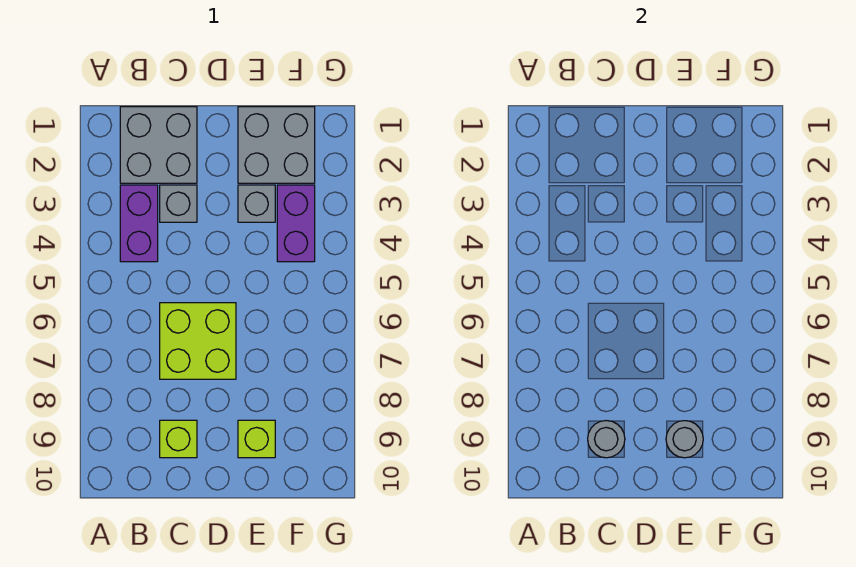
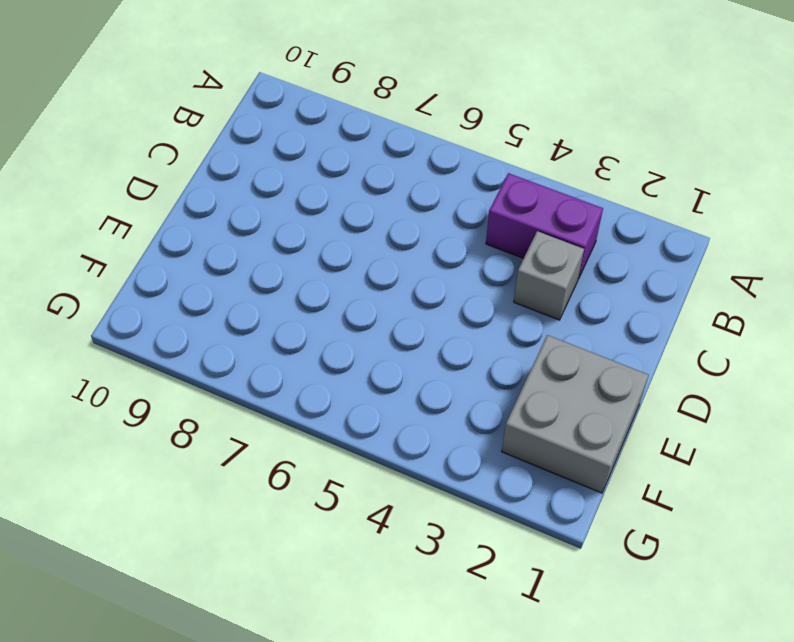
none -> grey brick B1:C2 level 1
none -> lime brick C6:D7 level 1

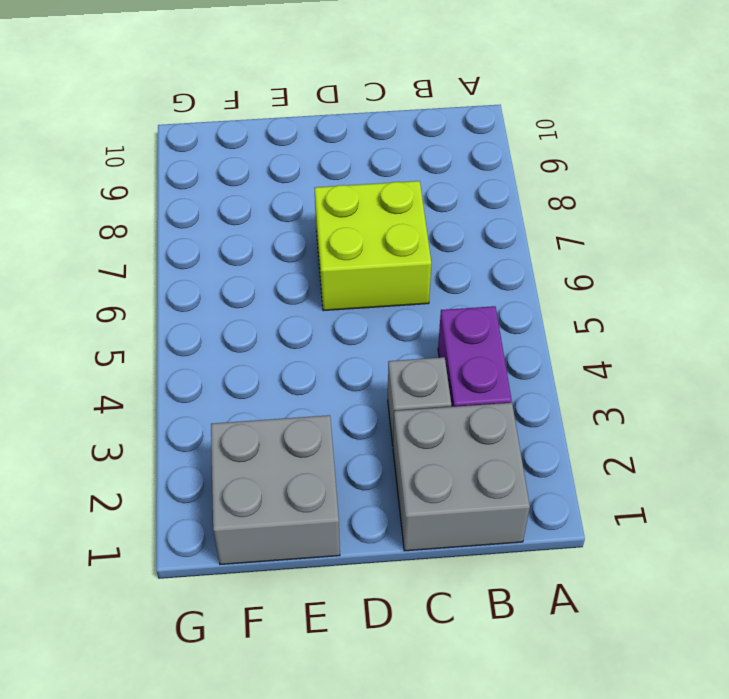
none -> lime brick C9 level 1
none -> grey brick E3 level 1

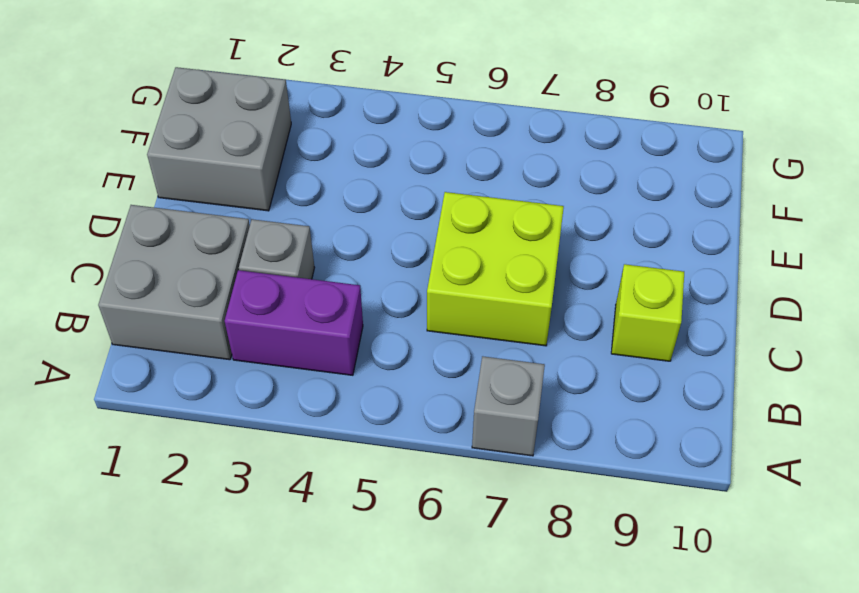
grey brick A7 level 1 -> grey brick E3 level 1
none -> lime brick E9 level 1
none -> purple brick F3:F4 level 1

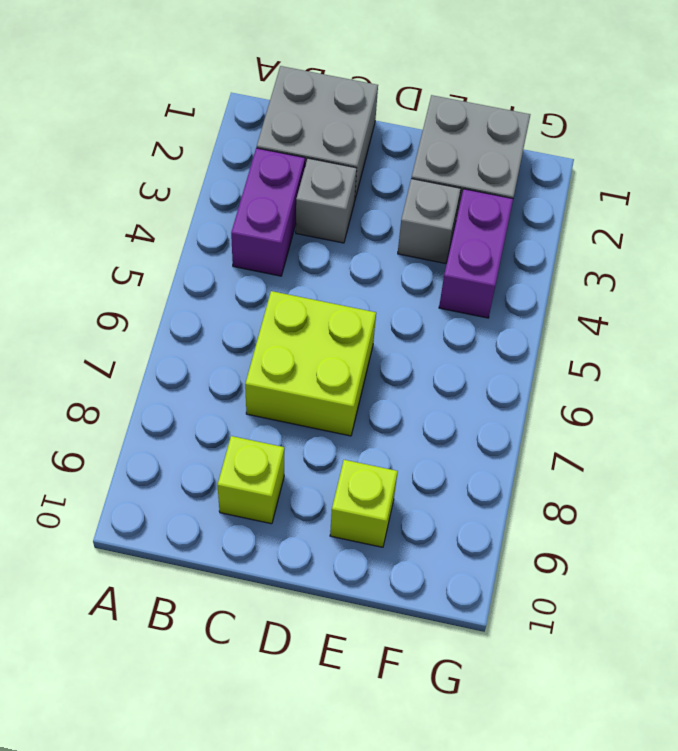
none -> grey round brick C9 level 2
none -> grey round brick E9 level 2

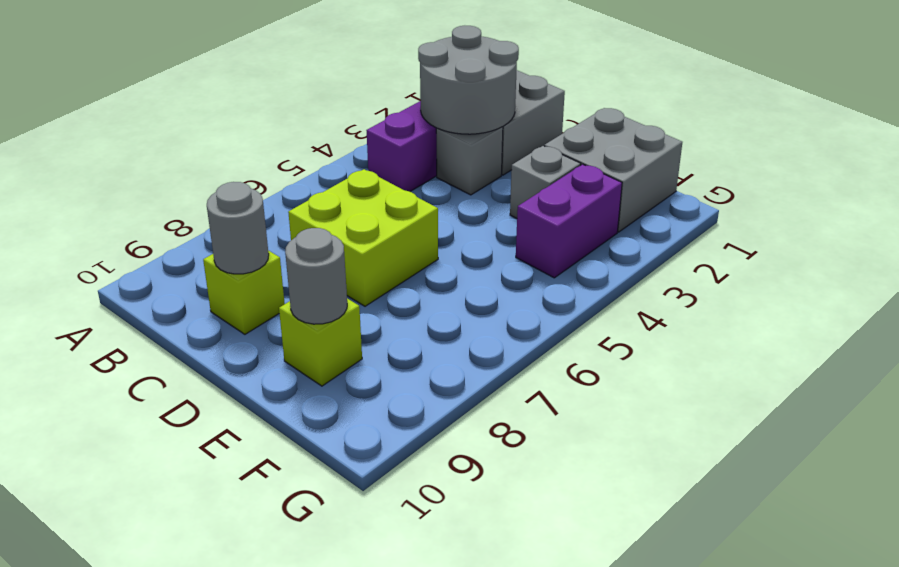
grey round brick B2:C3 level 2 -> none

